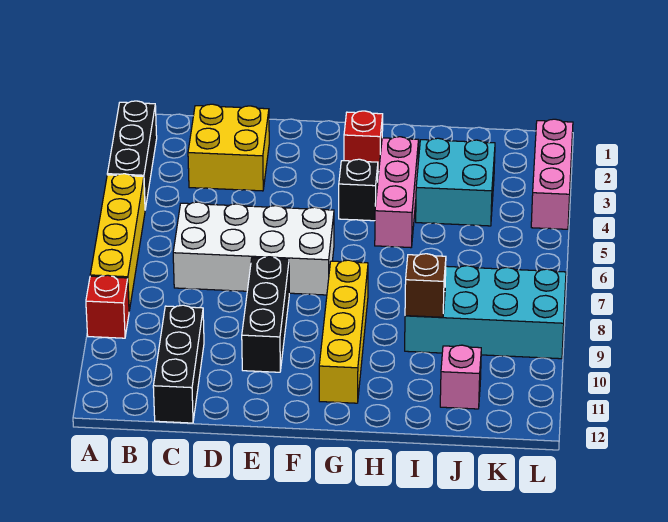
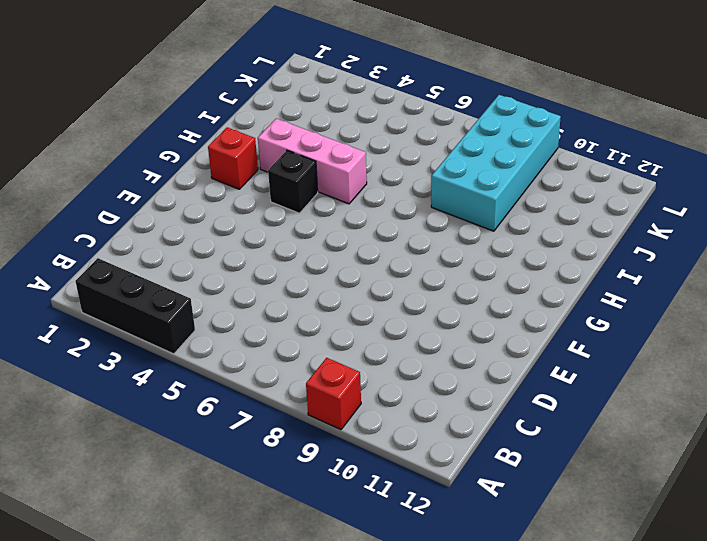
none -> yellow brick A5:A8 level 1
none -> yellow brick C2:D3 level 1
none -> white brick C6:F7 level 1

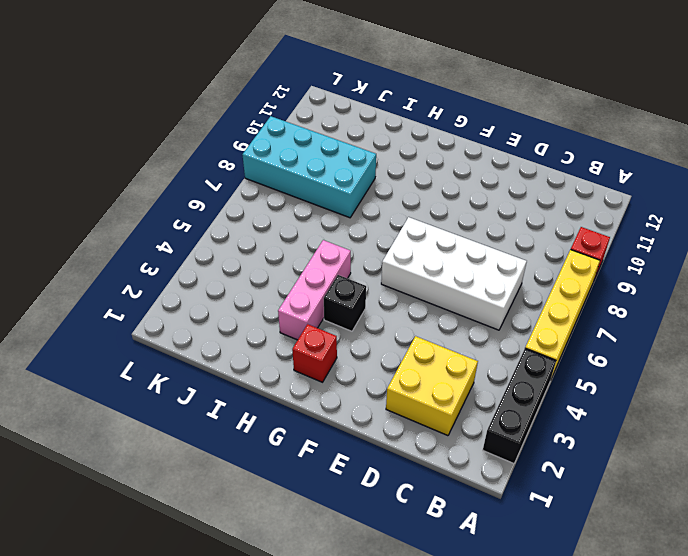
none -> black brick C10:C12 level 1
none -> black brick E8:E10 level 1
none -> yellow brick G8:G11 level 1

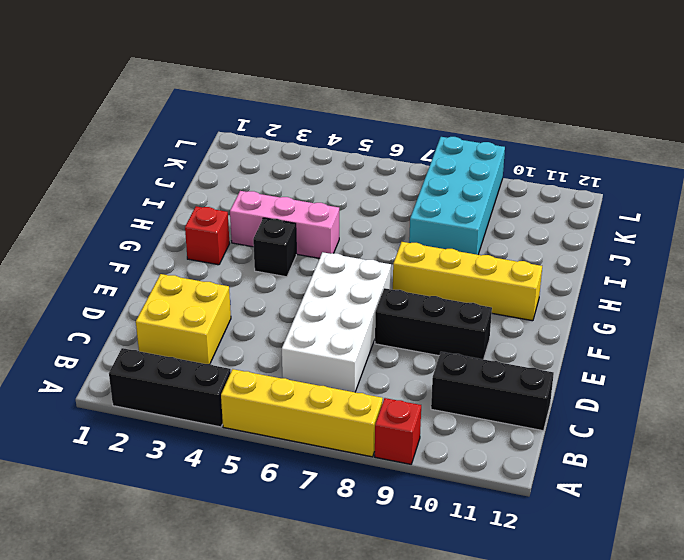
none -> cyan brick I3:J4 level 1
none -> pink brick J11 level 1
none -> pink brick L2:L4 level 1

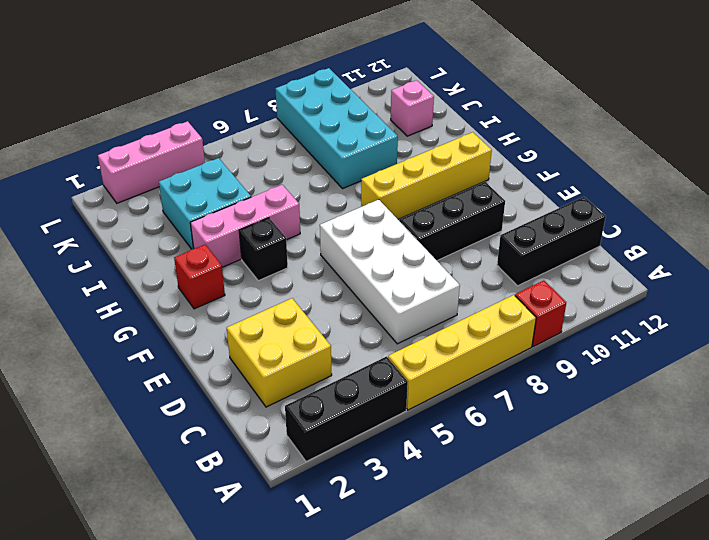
none -> brown brick I9 level 2

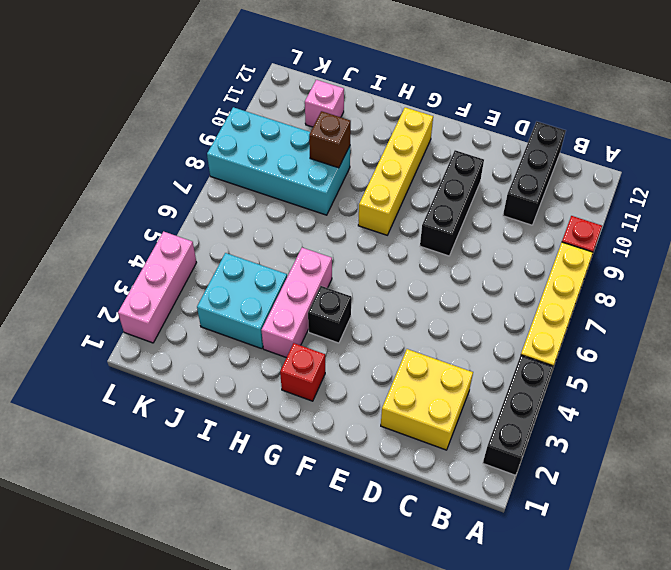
none -> white brick C6:F7 level 1

